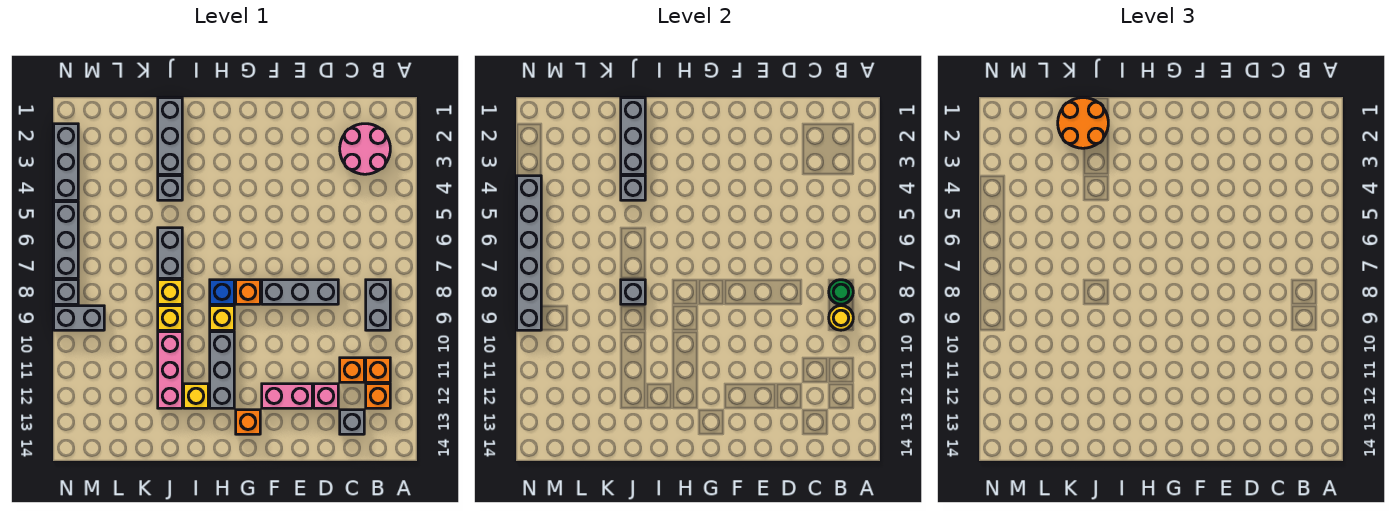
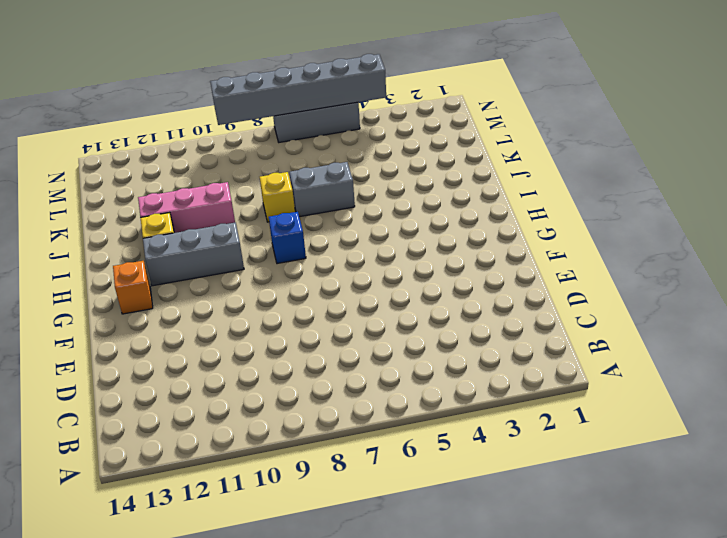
none -> pink round brick B2:C3 level 1
none -> grey brick B8:B9 level 1
none -> orange brick B11 level 1
none -> orange brick B12 level 1

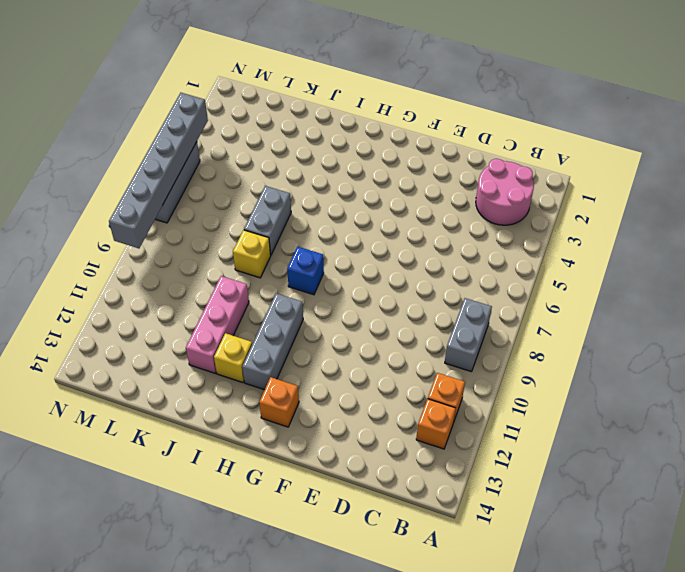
none -> orange brick C11 level 1
none -> grey brick C13 level 1
none -> grey brick D8:F8 level 1
none -> pink brick D12 level 1

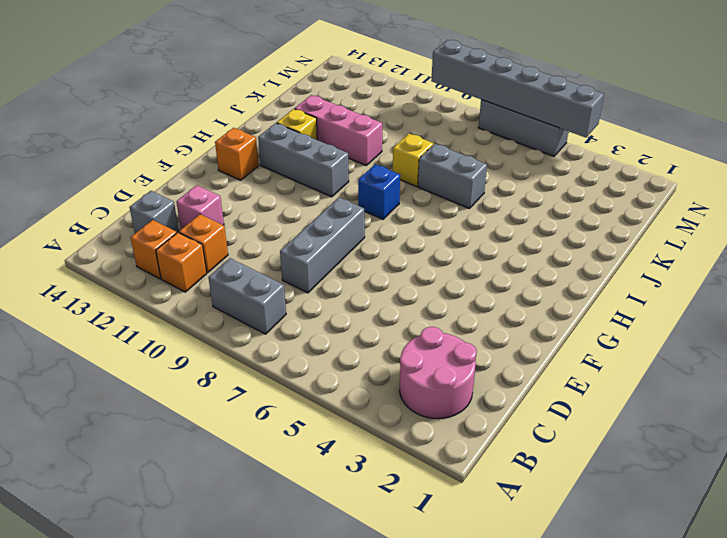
none -> pink brick E12:F12 level 1
none -> orange brick G8 level 1
none -> yellow brick H9 level 1
none -> grey brick J1:J3 level 1

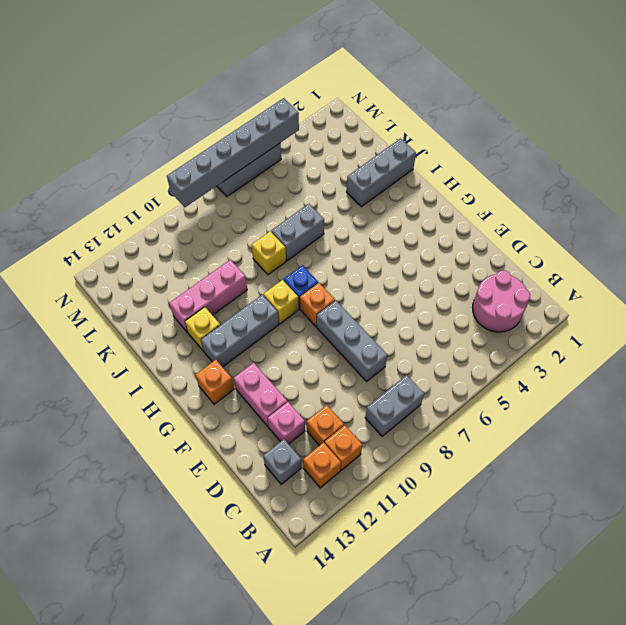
none -> grey brick J4 level 1
none -> yellow brick J9 level 1
none -> grey brick M9:N9 level 1
none -> grey brick N2:N4 level 1

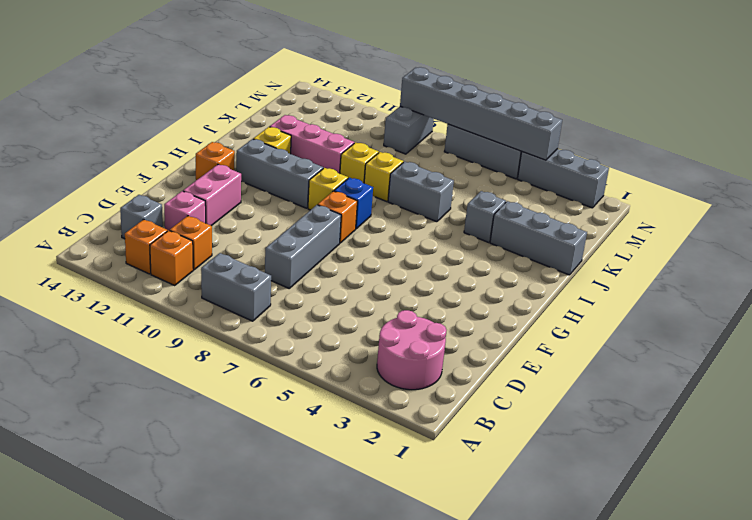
none -> grey brick N8 level 1
none -> green round brick B8 level 2
none -> yellow round brick B9 level 2
none -> grey brick J1:J3 level 2

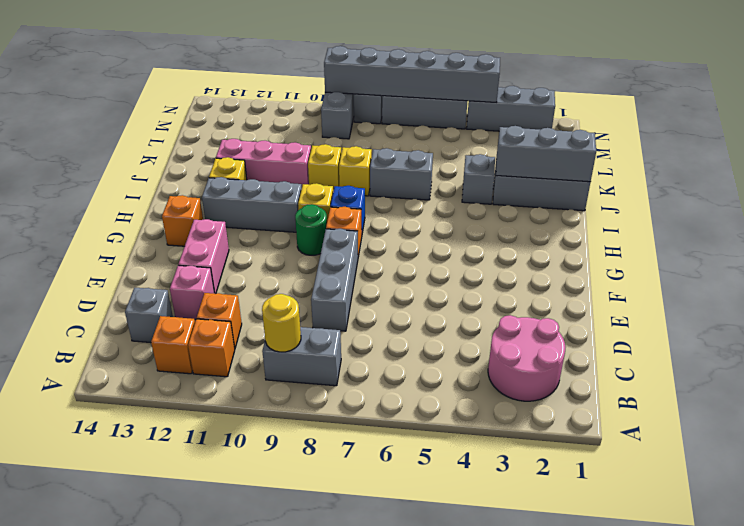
green round brick G9 level 1 -> green round brick B8 level 2
none -> grey brick J4 level 2
none -> grey brick J8 level 2
none -> orange round brick J1:K2 level 3

